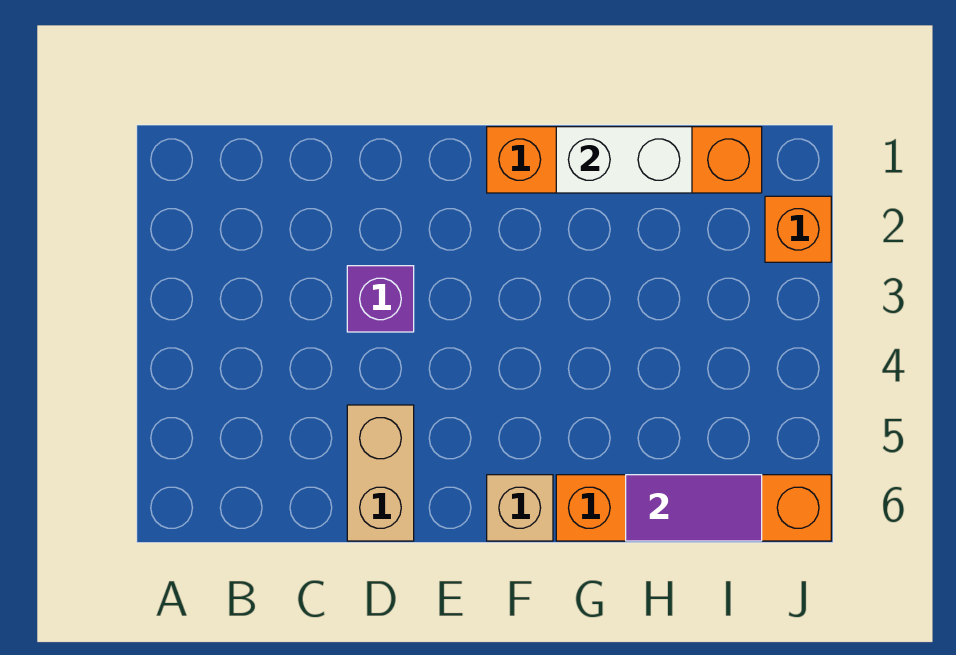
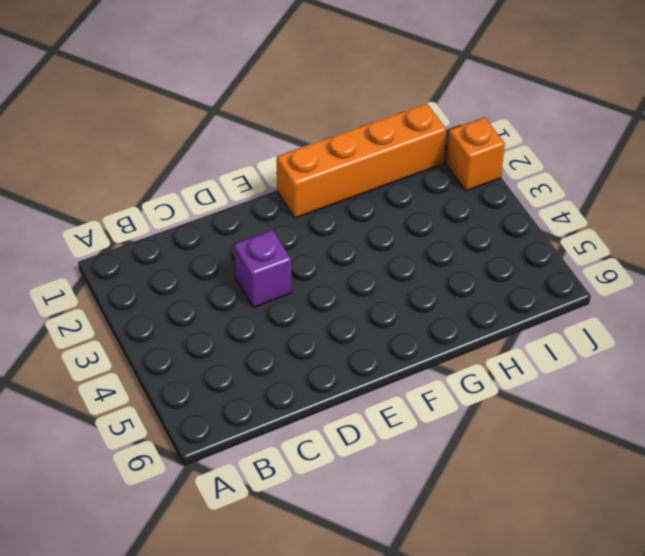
none -> tan brick D5:D6 level 1
none -> tan brick F6 level 1

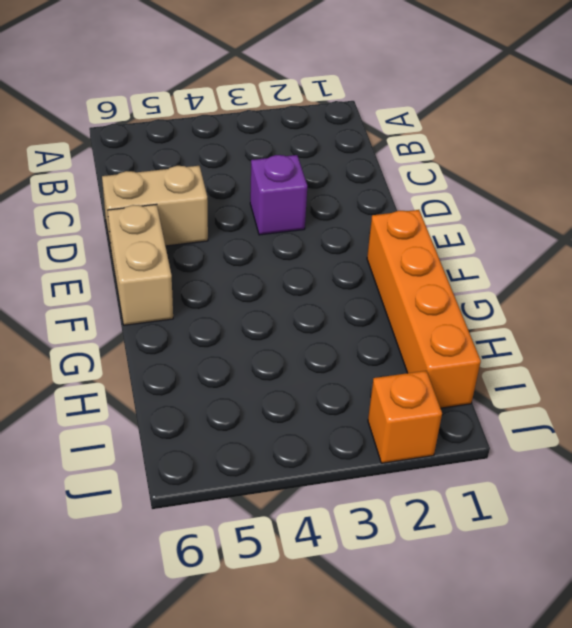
tan brick E6:F6 level 1 -> tan brick F6 level 1
none -> orange brick G6:J6 level 1
none -> white brick G1:H1 level 2

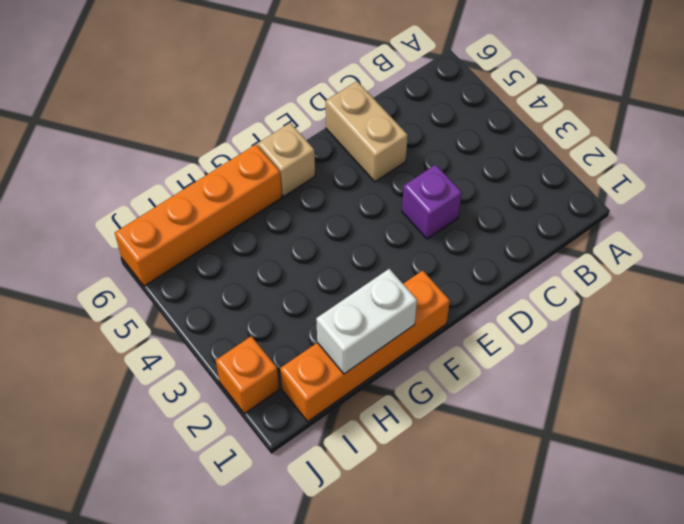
none -> purple tile H6:I6 level 2

